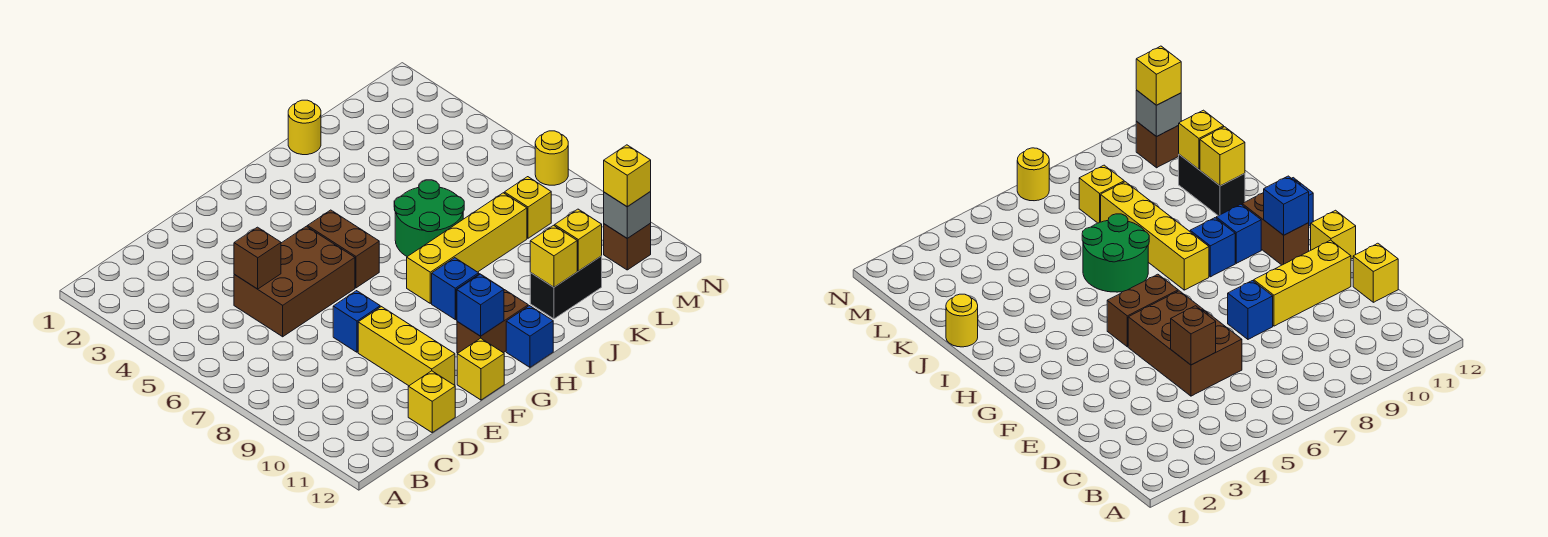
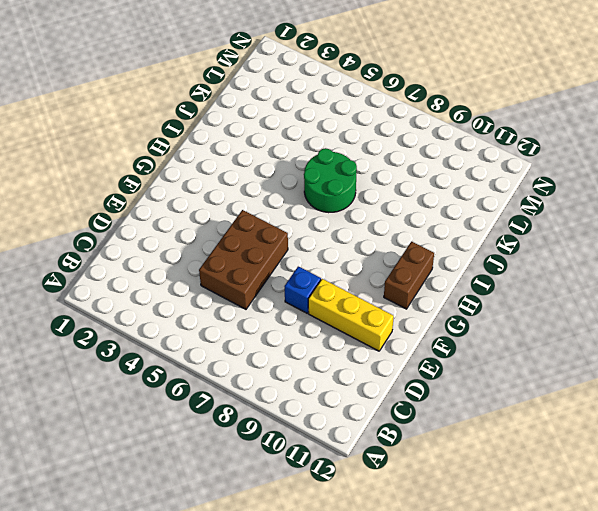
none -> yellow brick D12 level 1
none -> yellow brick F12 level 1
none -> brown brick G5:G6 level 1

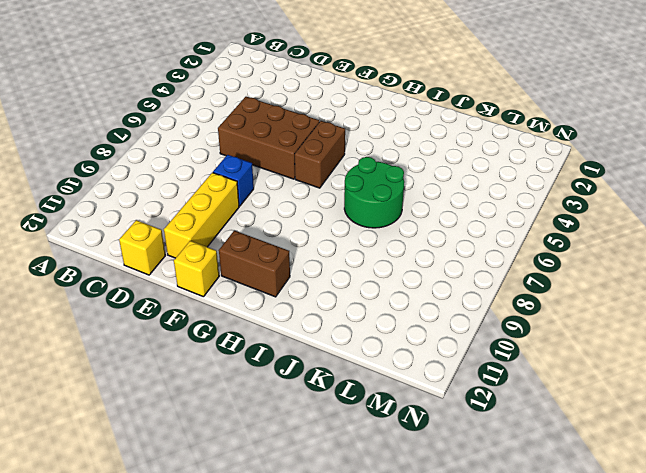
none -> yellow brick H8:K8 level 1
none -> blue brick H9 level 1
none -> blue brick H10 level 1

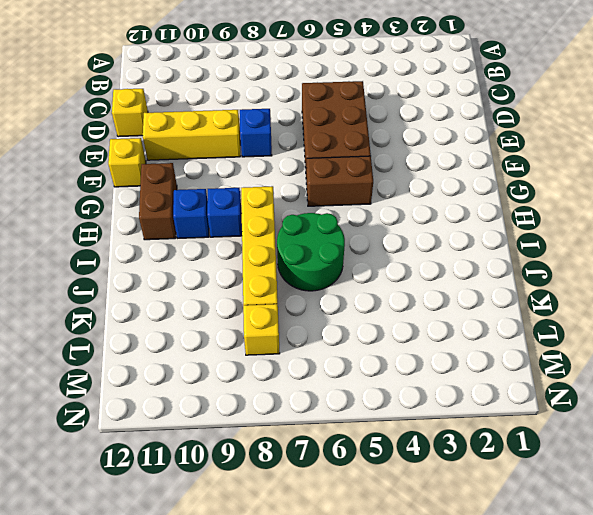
none -> blue brick H12 level 1
none -> yellow round brick J1 level 1
none -> black brick J11:K11 level 1

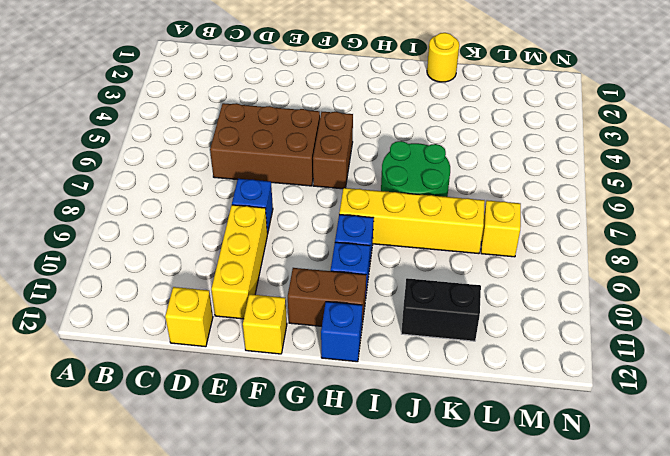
none -> brown brick M11 level 1
none -> yellow round brick N7 level 1
none -> brown brick D5 level 2

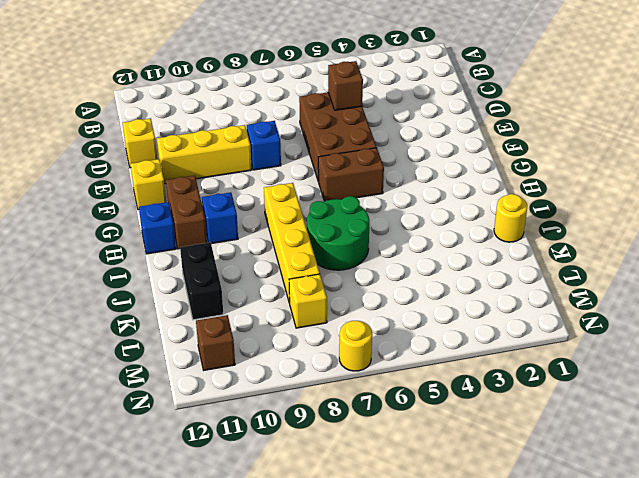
none -> blue brick H9 level 1
none -> blue brick G11 level 2
none -> yellow brick J11 level 2

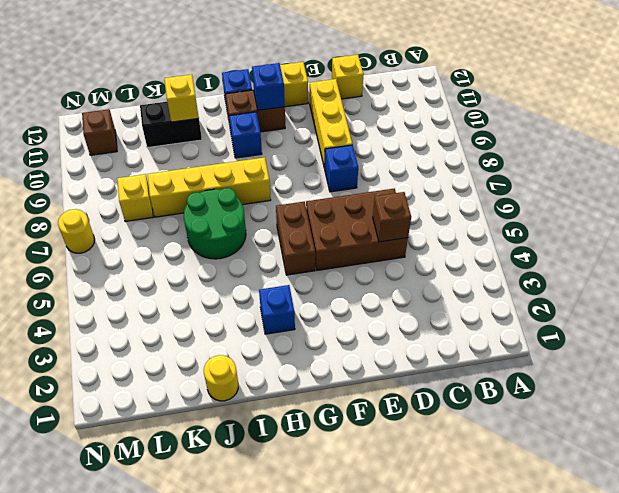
blue brick H3 level 1 -> blue brick H9 level 1
none -> yellow brick K11 level 2
none -> grey brick M11 level 2
none -> yellow brick M11 level 3

